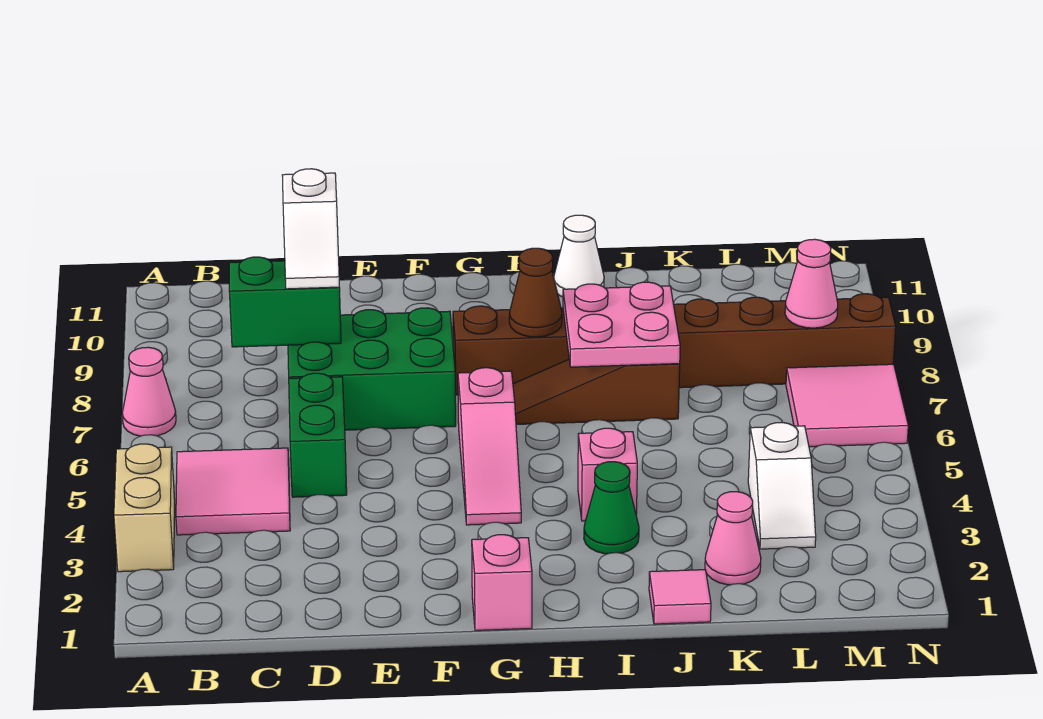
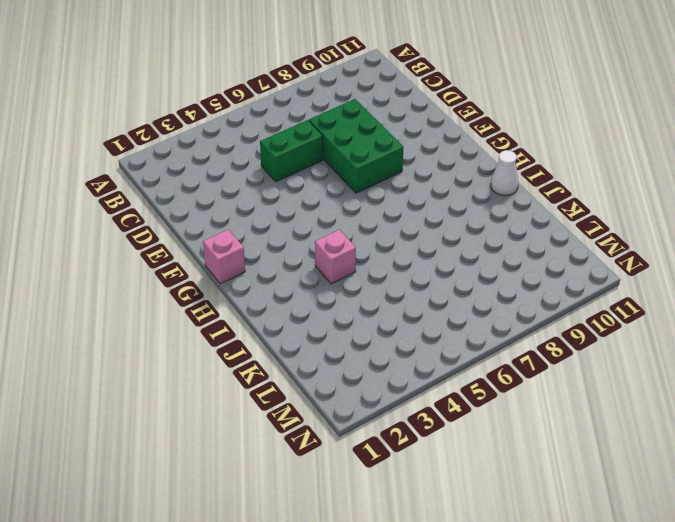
none -> tan brick A3:A4 level 1
none -> pink cone A7 level 1
none -> pink tile B4:C5 level 1

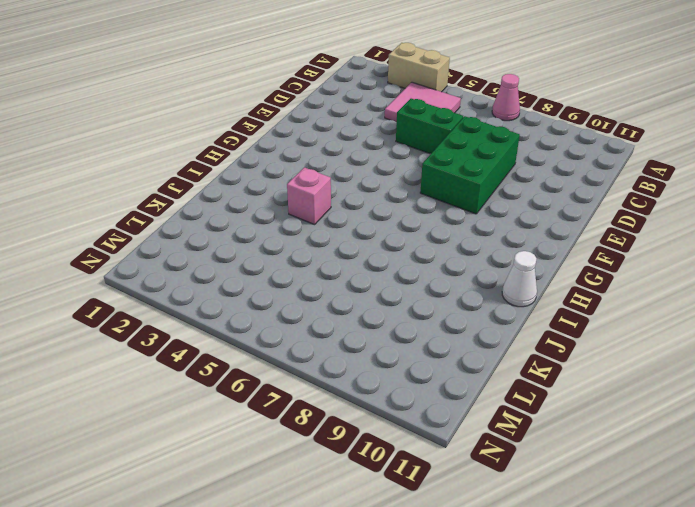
none -> pink brick G1 level 1
none -> pink slope G4:G6 level 1 top 6
none -> brown brick G8:N8 level 1

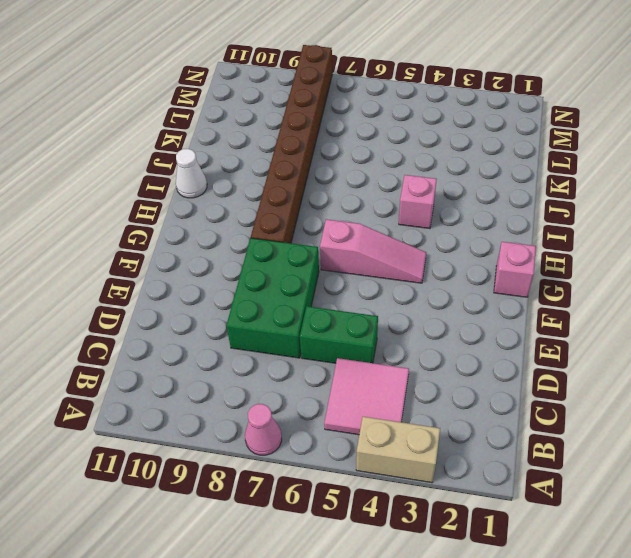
none -> brown slope H7:J7 level 1 top J
none -> green cone I3 level 1
none -> pink tile J1 level 1

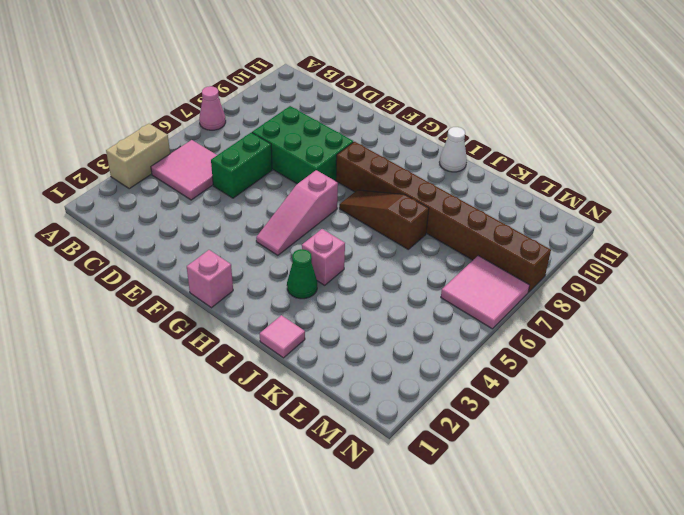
none -> pink cone K2 level 1
none -> white slope L3:L4 level 1 top 4
none -> green brick C8:D8 level 2

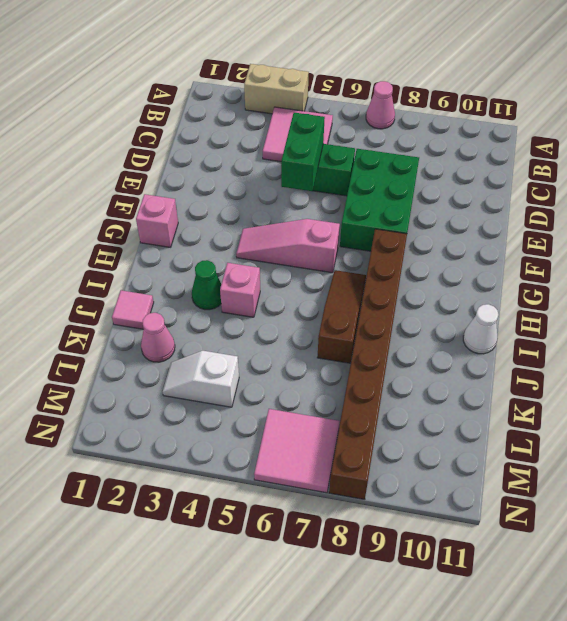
green brick D5:E5 level 2 -> green brick C8:D8 level 2
none -> brown cone H8 level 2
none -> pink plate I7:J8 level 2
none -> pink cone M8 level 2

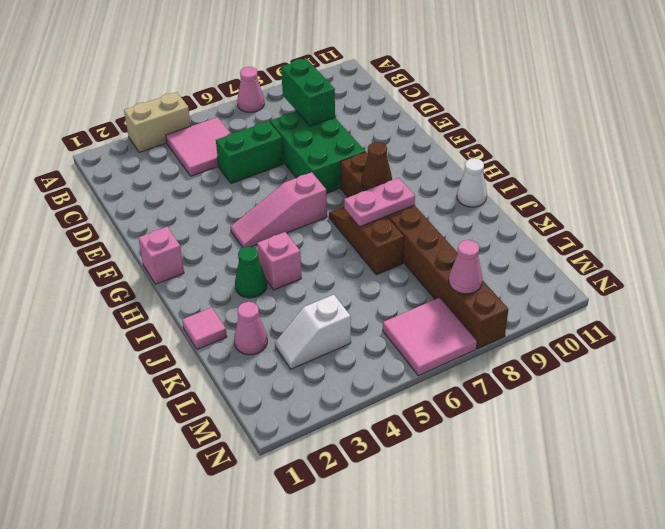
pink plate I7:I8 level 2 -> pink plate I7:J8 level 2
none -> white slope D8:D9 level 3 top 9

